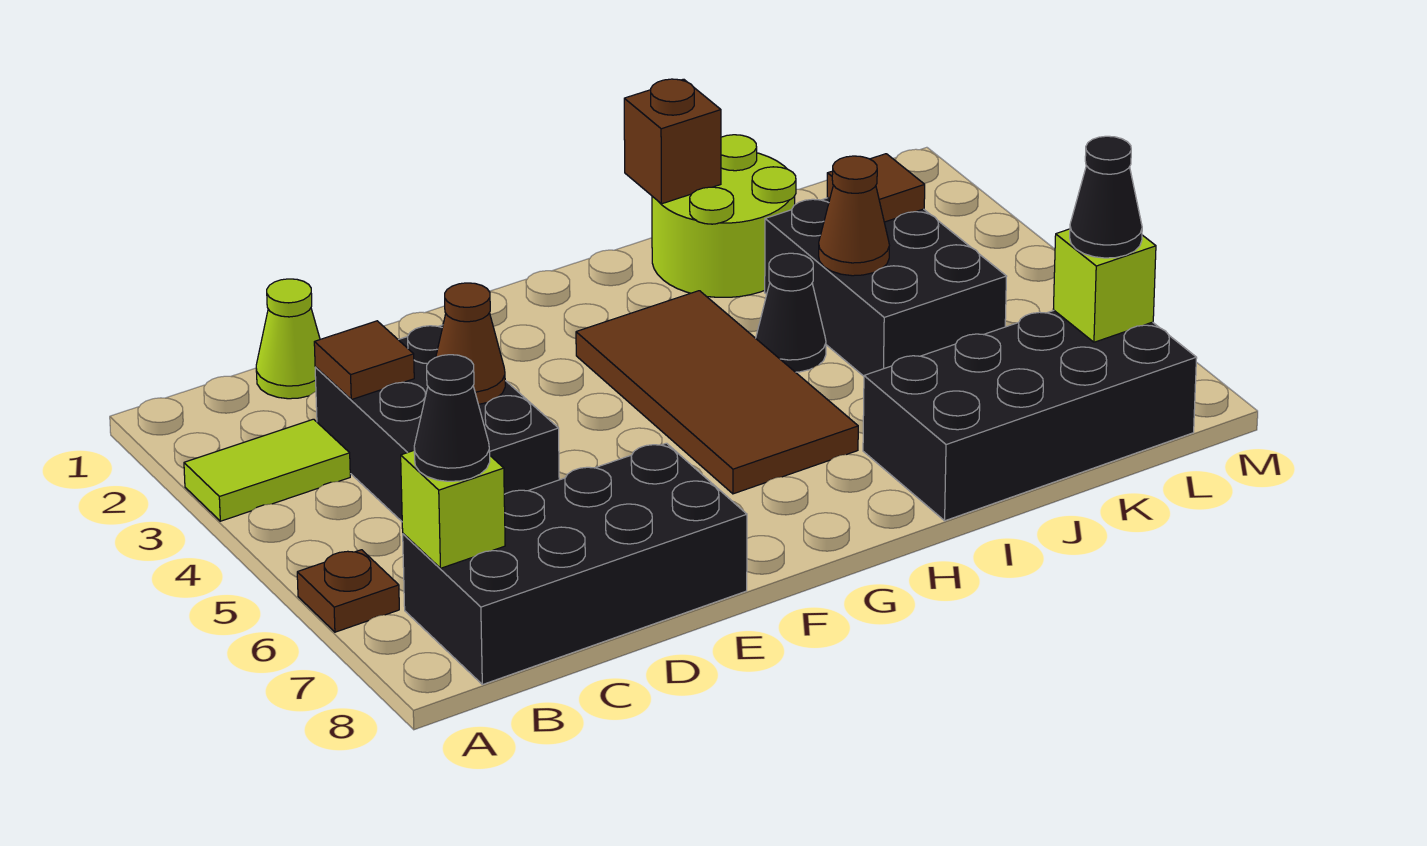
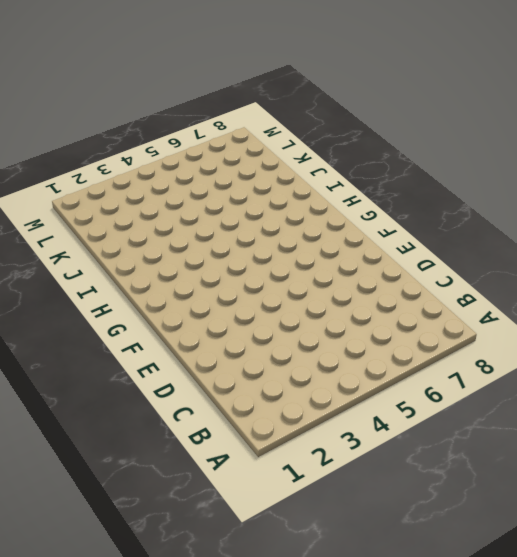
none -> lime tile A3:B3 level 1
none -> brown plate A6 level 1
none -> black brick B7:E8 level 1

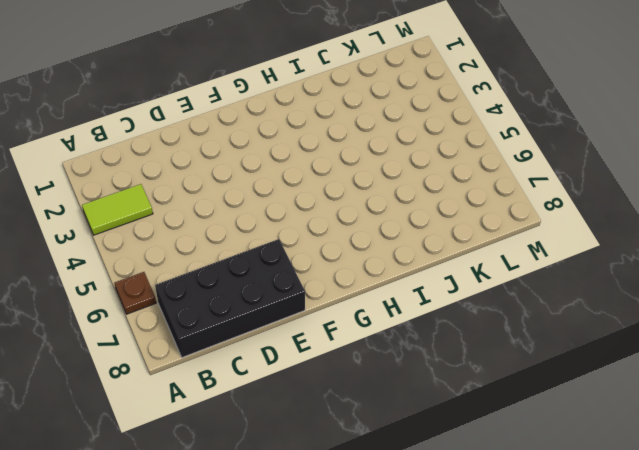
none -> lime cone C1 level 1
none -> black brick C3:D5 level 1
none -> brown tile G3:H6 level 1

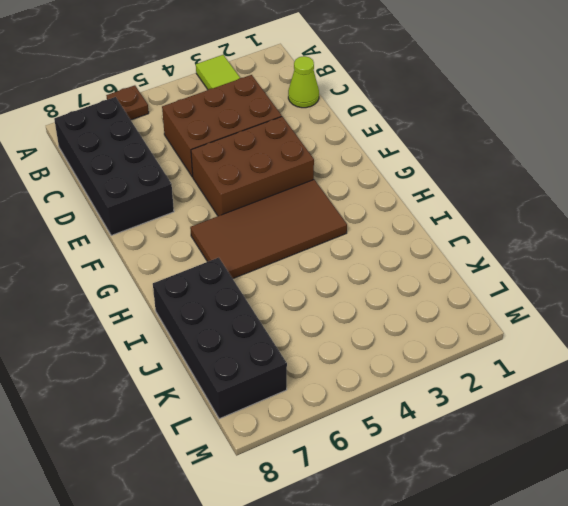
brown brick C3:D5 level 1 -> black brick C3:D5 level 1
brown brick E3:F5 level 1 -> none
none -> lime round brick I1:J2 level 1
none -> black cone I4 level 1
none -> black brick J3:K5 level 1

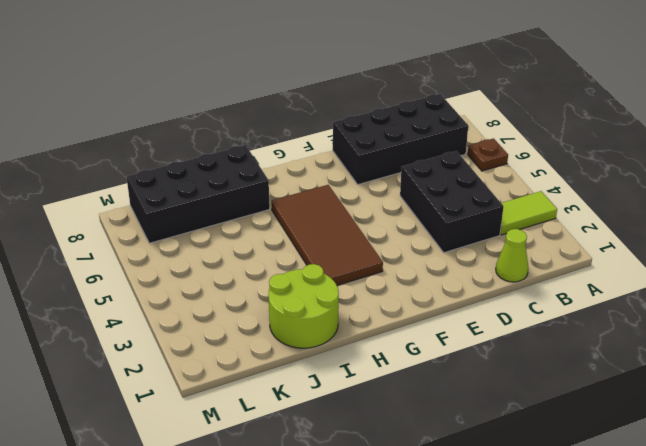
none -> black cone I4 level 1
none -> black brick J3:K5 level 1
none -> lime brick B7 level 2

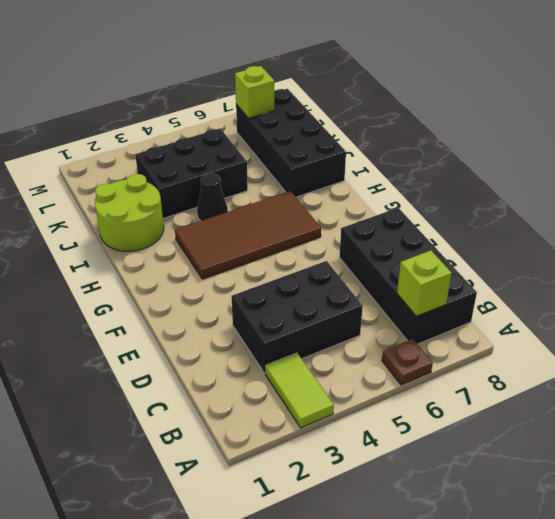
none -> lime cone C1 level 1
none -> brown tile C3 level 2
none -> brown cone D4 level 2

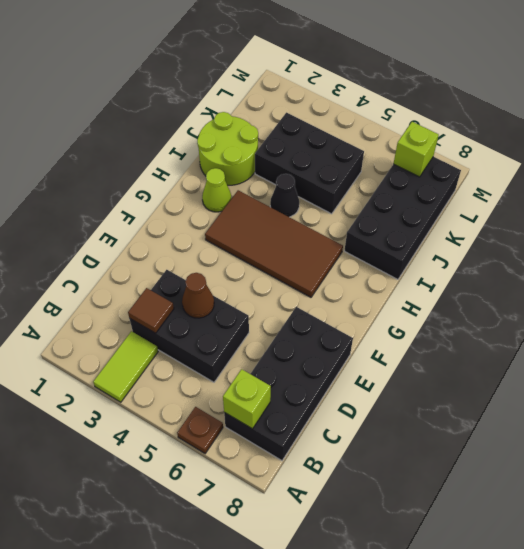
lime cone H2 level 1 -> lime cone C1 level 1
none -> brown brick I1 level 2
none -> brown cone J4 level 2
none -> brown tile K3 level 2

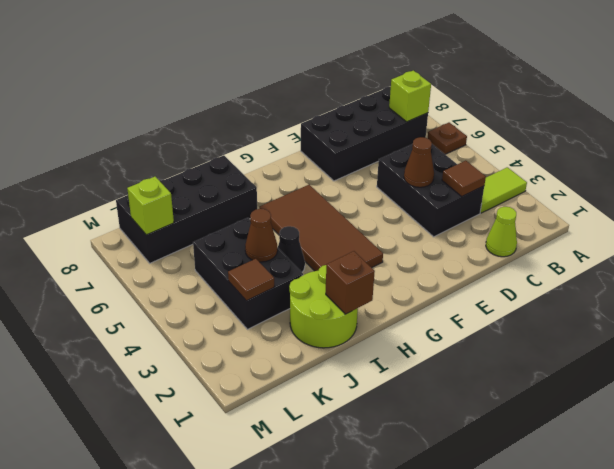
none -> black cone B7 level 3
none -> black cone L7 level 3

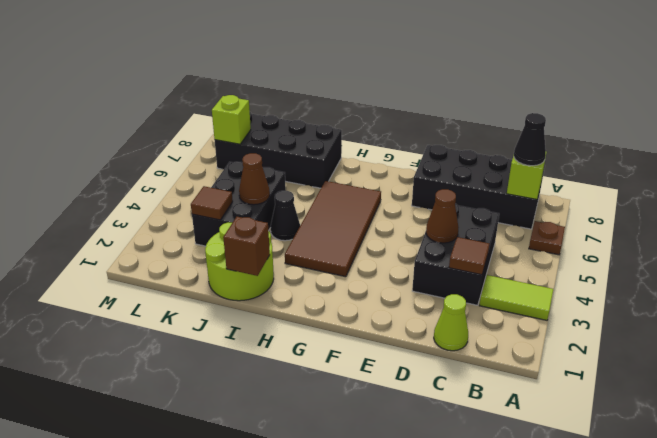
none -> black cone L7 level 3

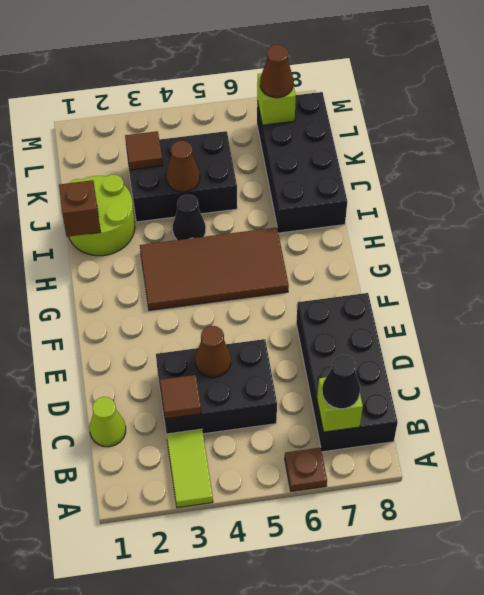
brown cone L7 level 3 -> black cone L7 level 3

